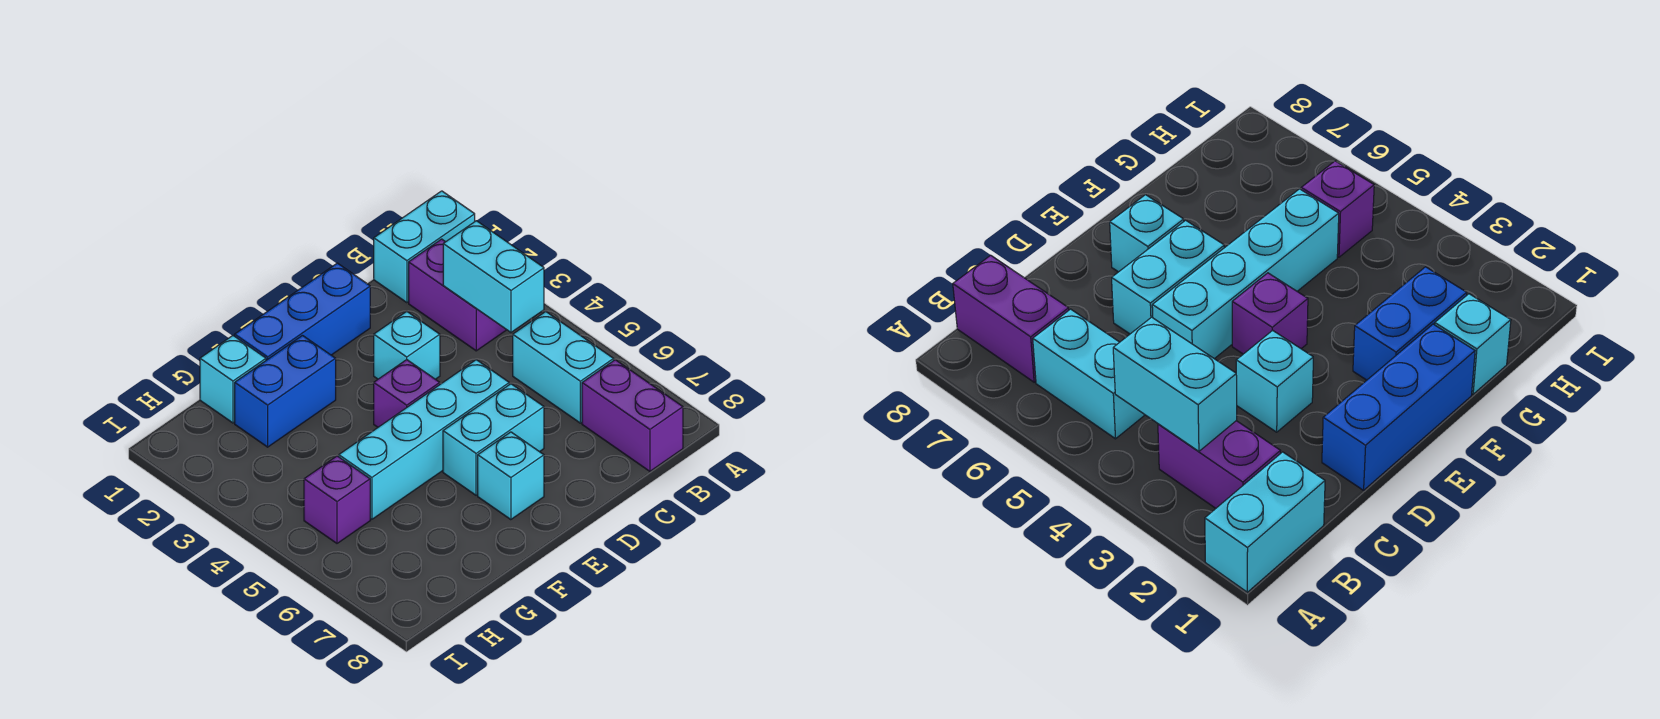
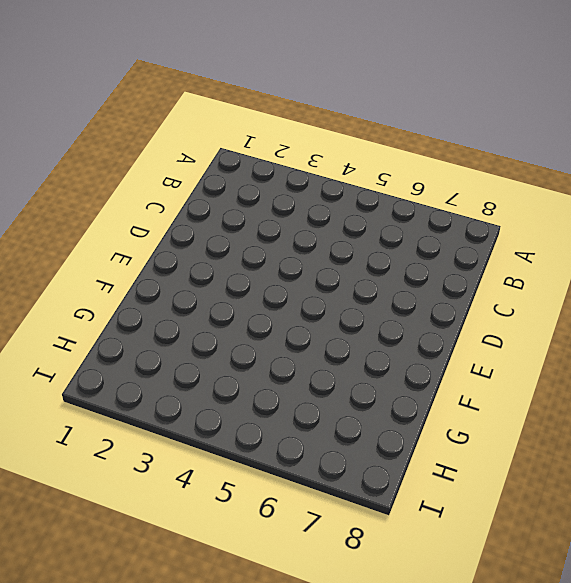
none -> cyan brick A1:B1 level 1
none -> purple brick B2:B3 level 1
none -> cyan brick B5:B6 level 1

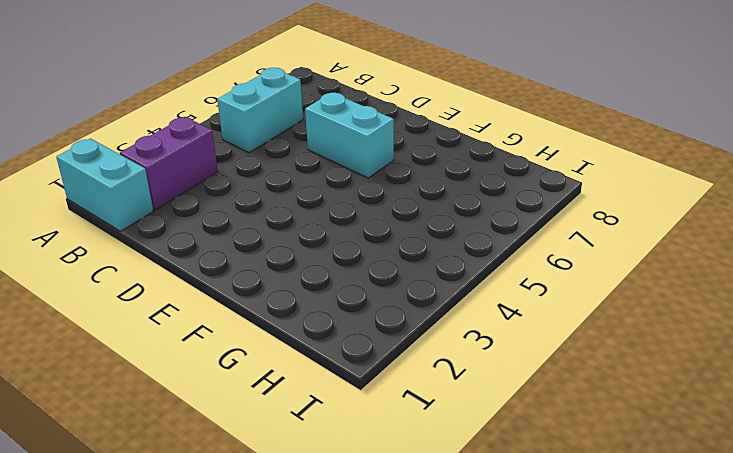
none -> purple brick B7:B8 level 1
none -> blue brick D1:F1 level 1
none -> cyan brick D3 level 1

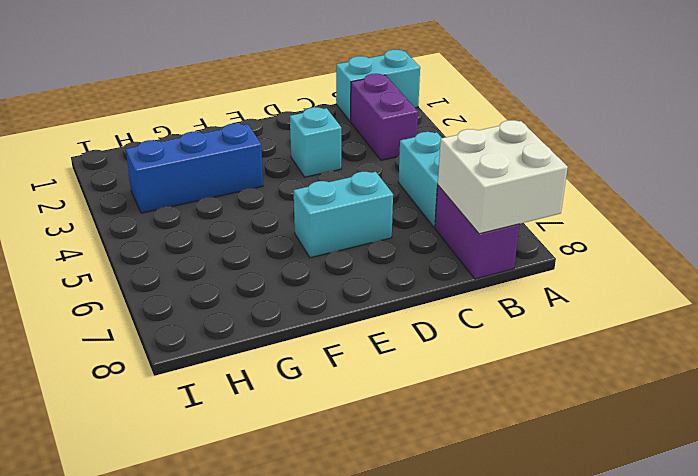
white brick A7:B8 level 2 -> none
blue brick F3:H3 level 1 -> blue brick D1:F1 level 1
none -> cyan brick D5:G5 level 1
none -> purple brick E4 level 1
none -> cyan brick E7 level 1

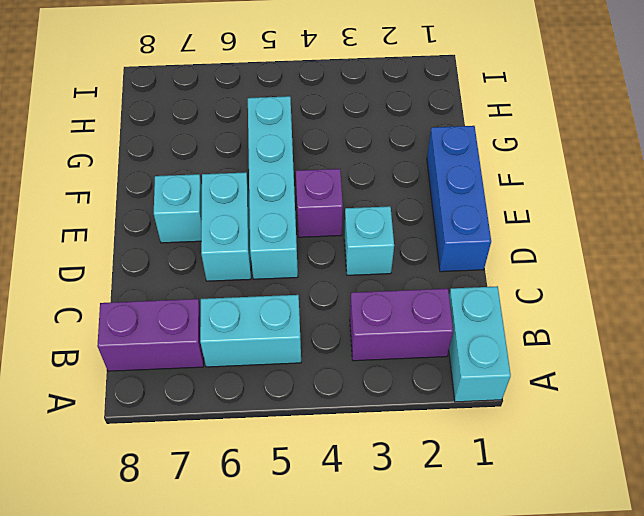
none -> blue brick F2:G2 level 1
none -> cyan brick G1 level 1
none -> purple brick H5 level 1

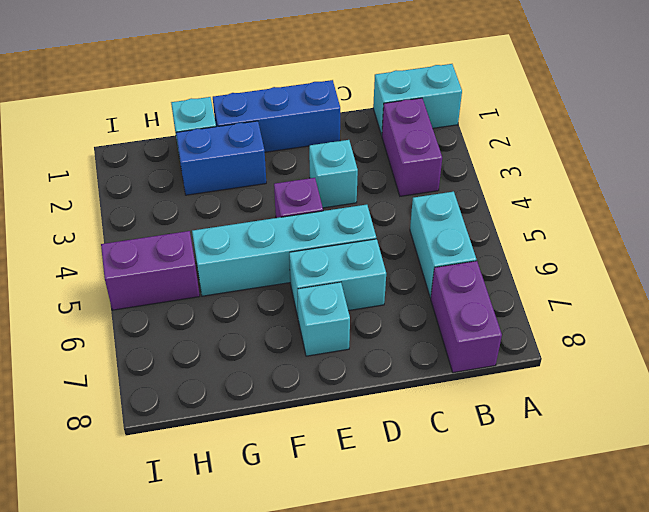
purple brick H5:I5 level 1 -> purple brick H5 level 1
none -> cyan brick B3:B4 level 2

